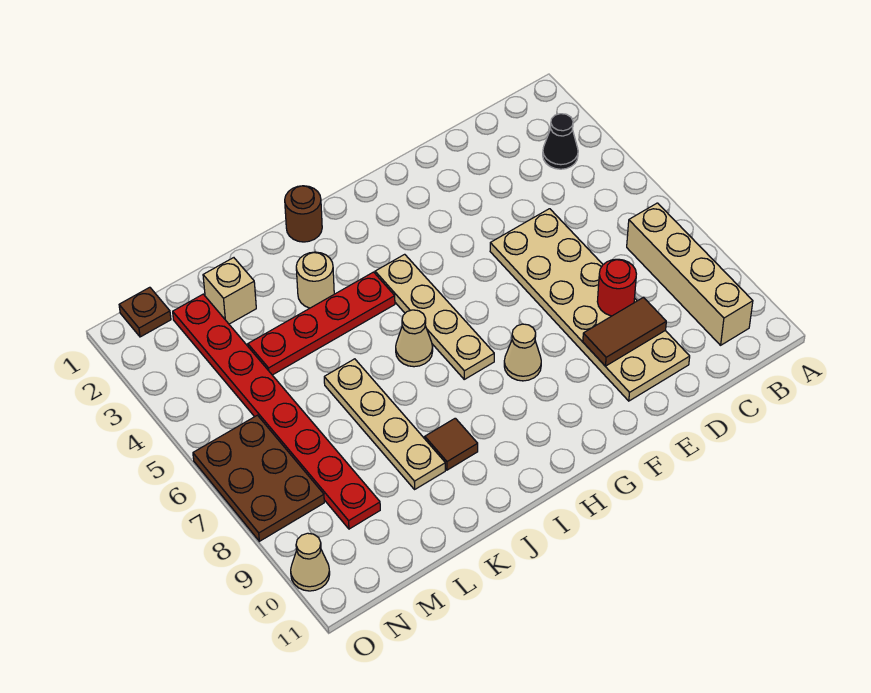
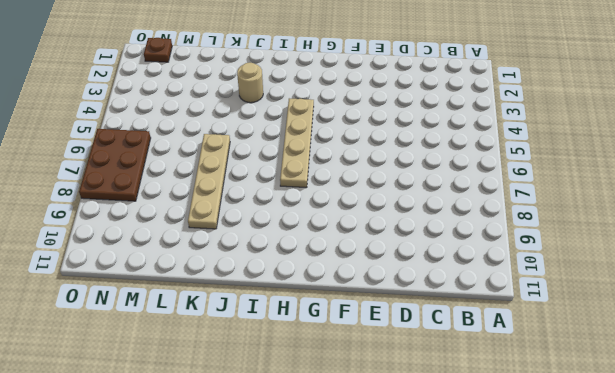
none -> black cone B3 level 1
none -> tan brick B7:B10 level 1
none -> tan plate D5:E10 level 1

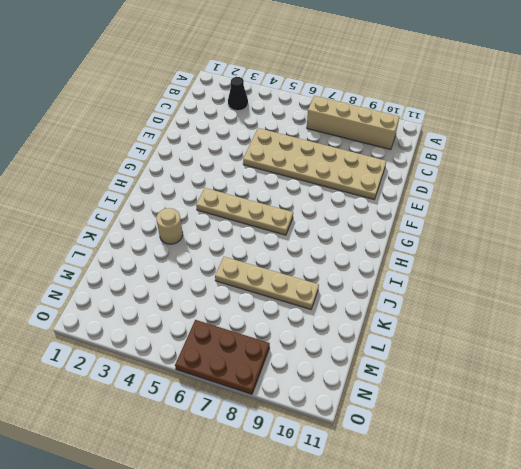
none -> tan cone G8 level 1
none -> brown round brick I1 level 1
none -> red plate I4:L4 level 1

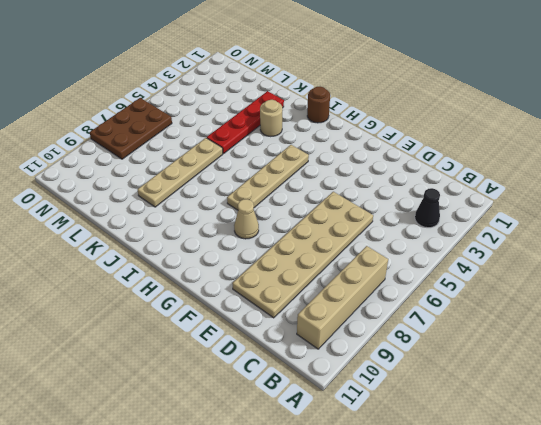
red plate K2:K5 level 1 -> red plate I4:L4 level 1
none -> tan cone I6 level 1
none -> brown tile J9 level 1
none -> tan brick L2 level 1

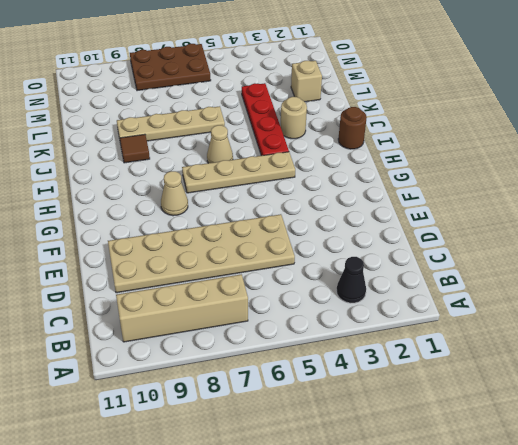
none -> red plate M2:M9 level 1
none -> brown plate N1 level 1
none -> tan cone O10 level 1

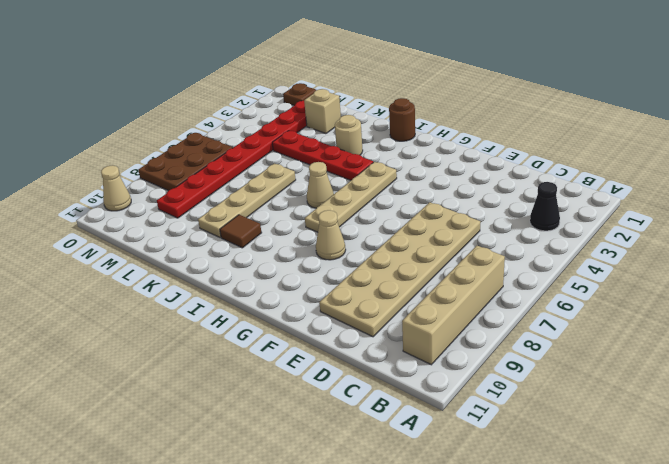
none -> red round brick D8 level 2
none -> brown tile D9:E9 level 2

